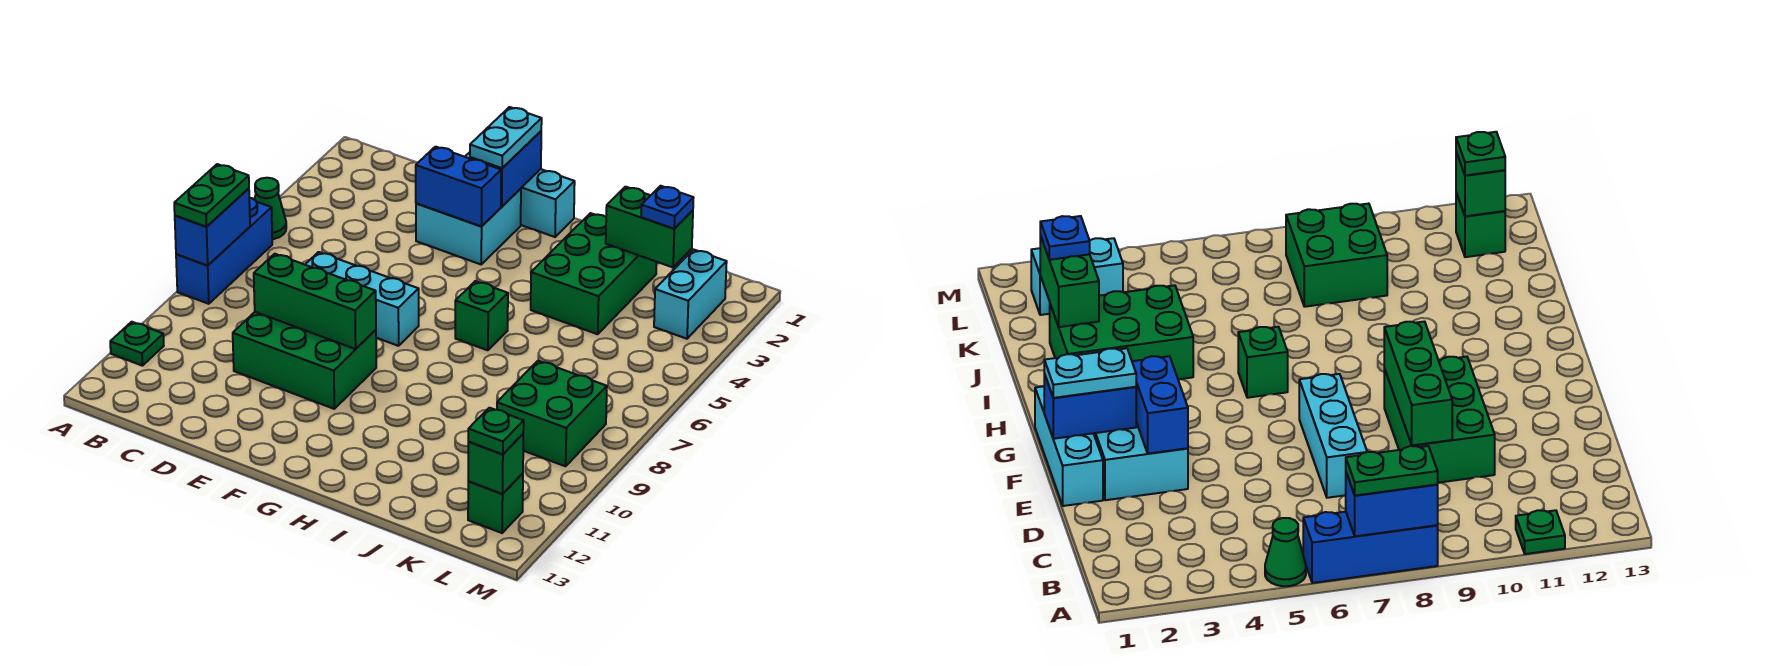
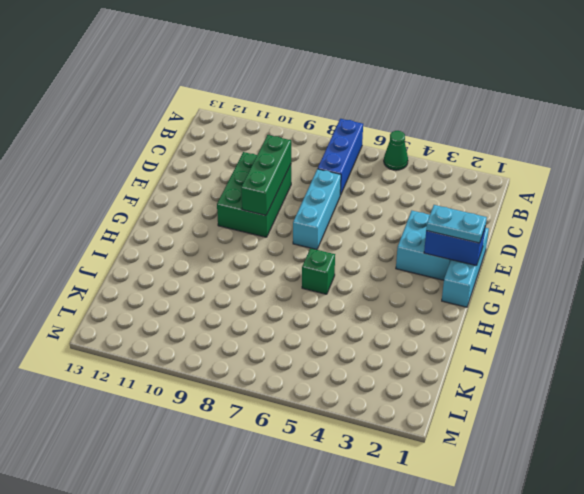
blue brick A7:C7 level 1 -> blue brick A6:A8 level 1
none -> green plate A11 level 1
none -> green brick I2:J4 level 1
none -> green brick K8:L9 level 1

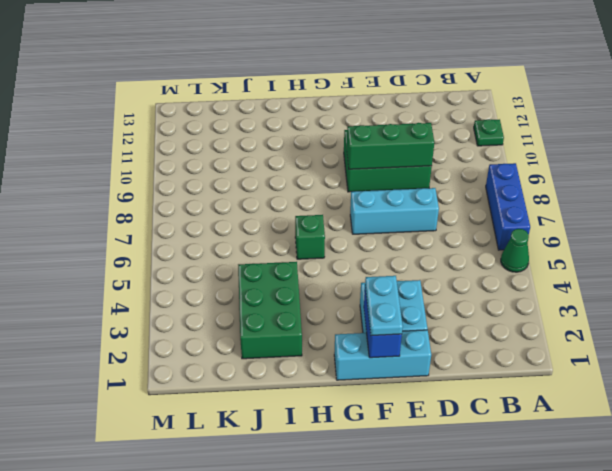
none -> green brick K8:L9 level 1
none -> cyan brick L2:L3 level 1
none -> green brick L12 level 1

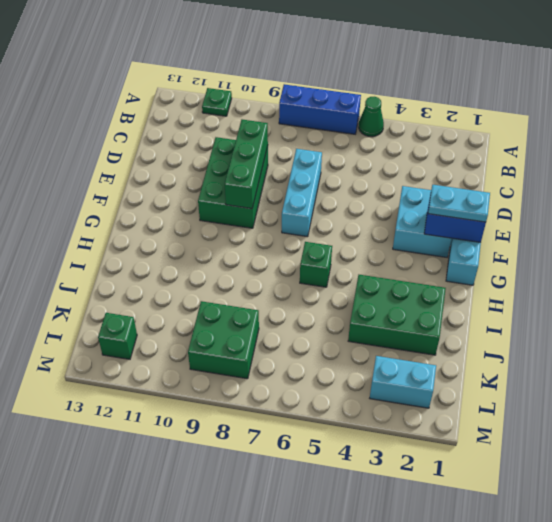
none -> blue brick A7:A8 level 2
none -> blue brick E3:F3 level 2
none -> green brick J2:K2 level 2

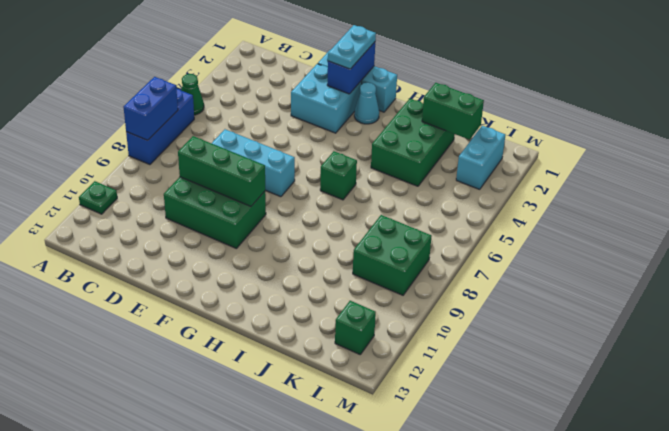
cyan cone G2 level 1 -> none
none -> blue brick E3:F3 level 2
none -> green brick L12 level 2
none -> green plate A7:A8 level 3

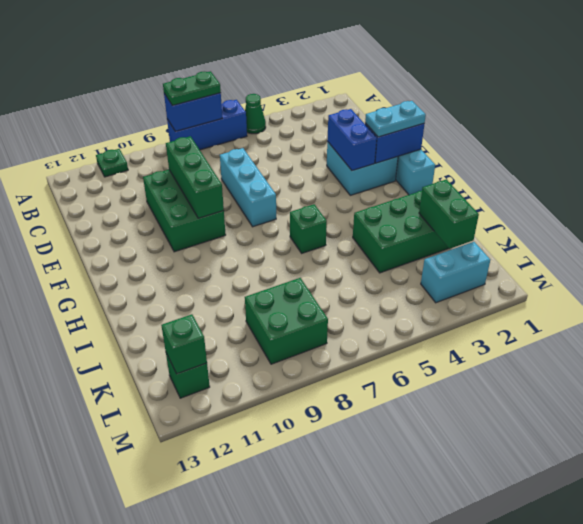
none -> blue plate K2 level 3
none -> green plate L12 level 3

